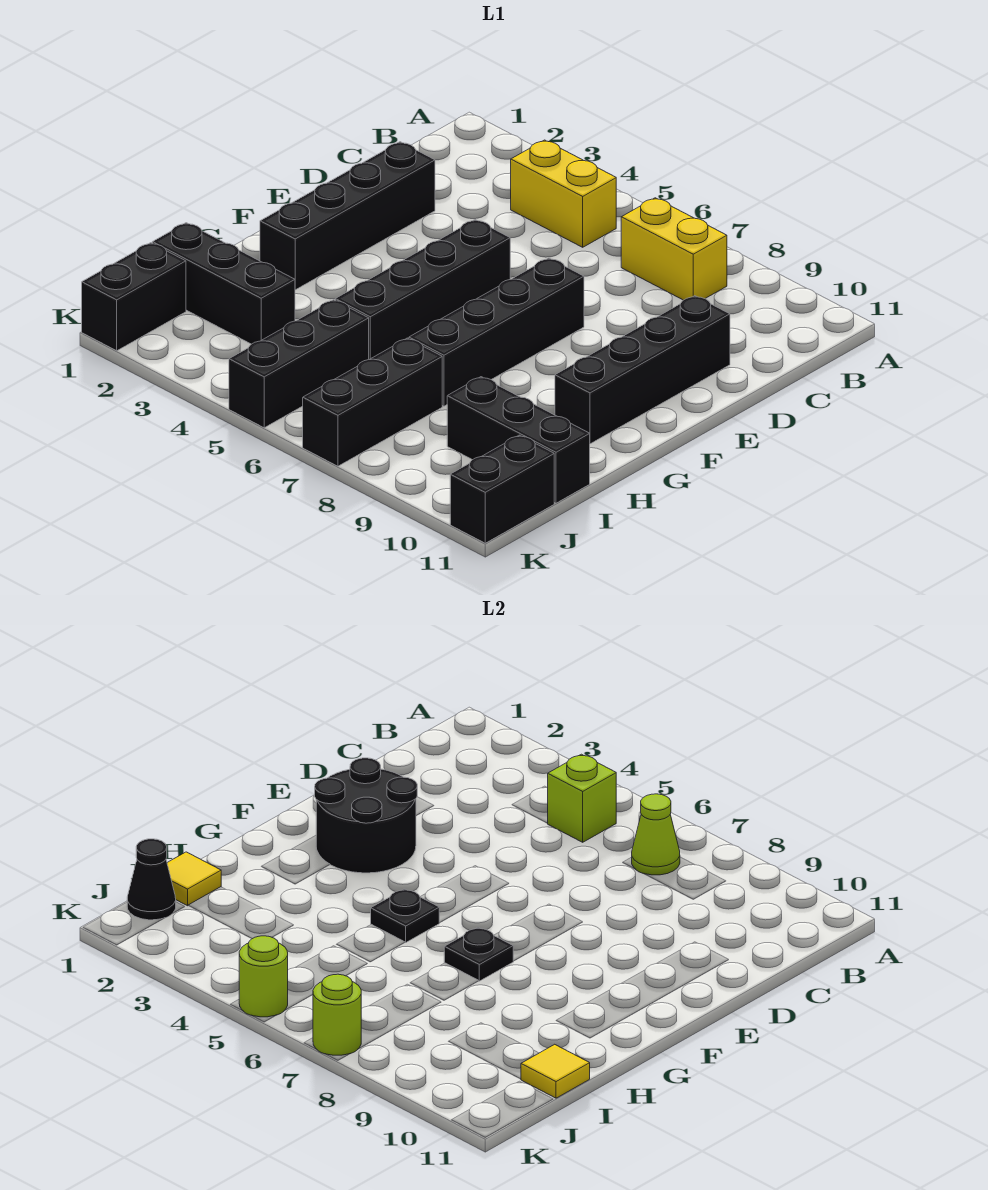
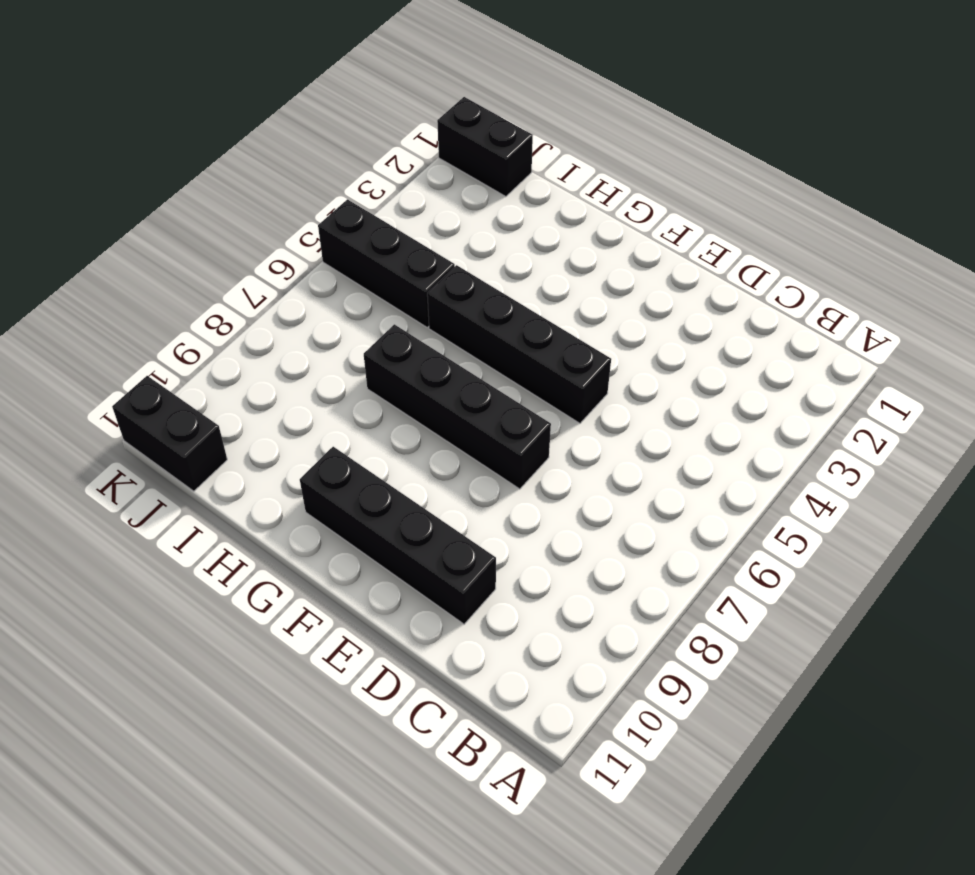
none -> yellow brick B4:B5 level 1
none -> yellow brick B7:B8 level 1
none -> black brick D2:G2 level 1

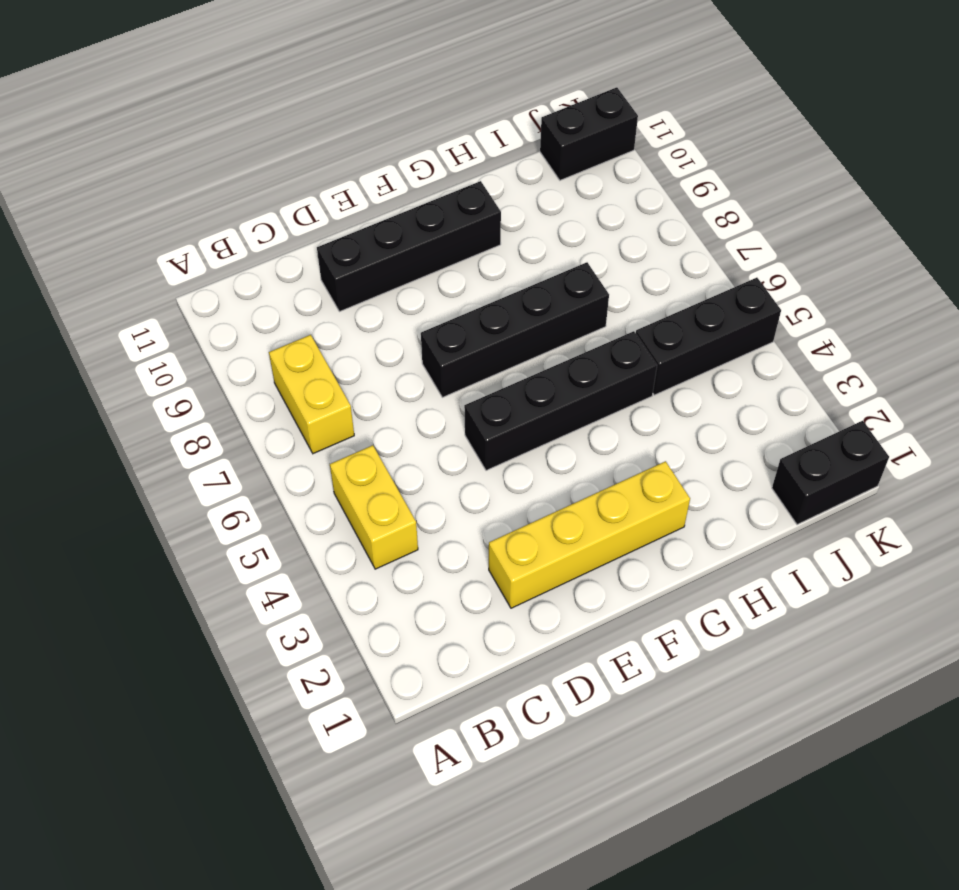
yellow brick D2:G2 level 1 -> black brick D2:G2 level 1
none -> black brick I1:I3 level 1
none -> black brick I7:K7 level 1
none -> black brick I9:I11 level 1

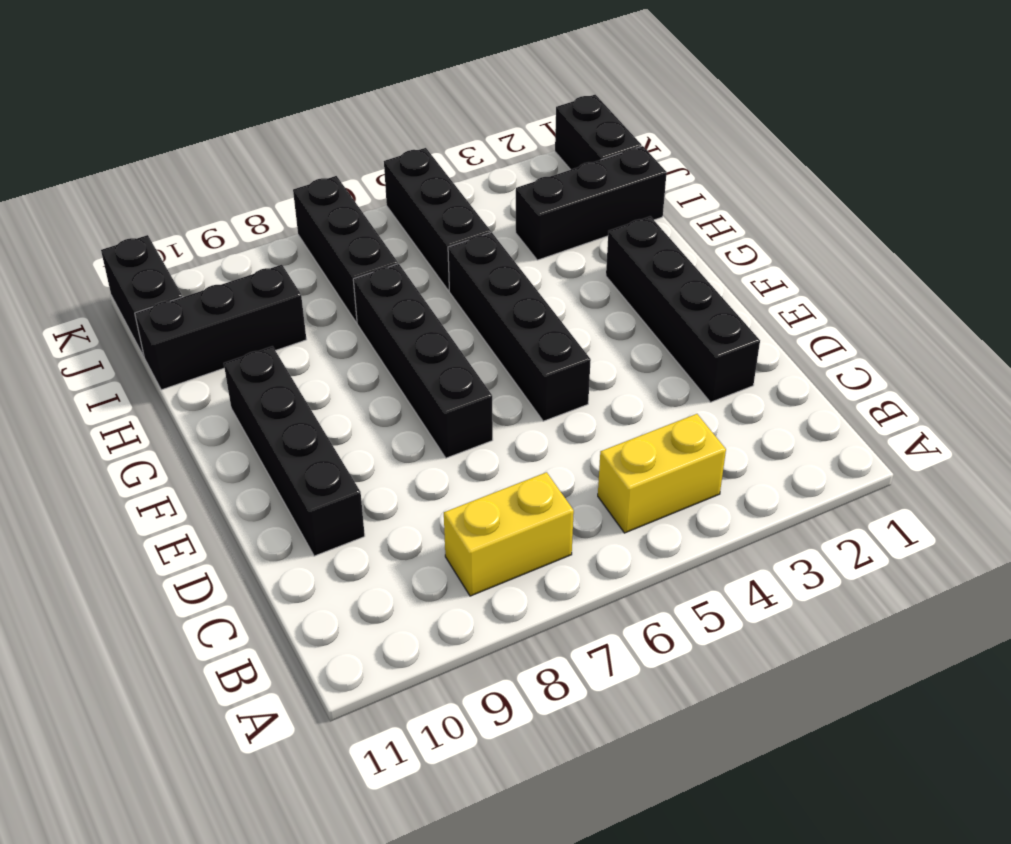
none -> lime brick B5 level 2
none -> lime cone B7 level 2
none -> black round brick E2:F3 level 2

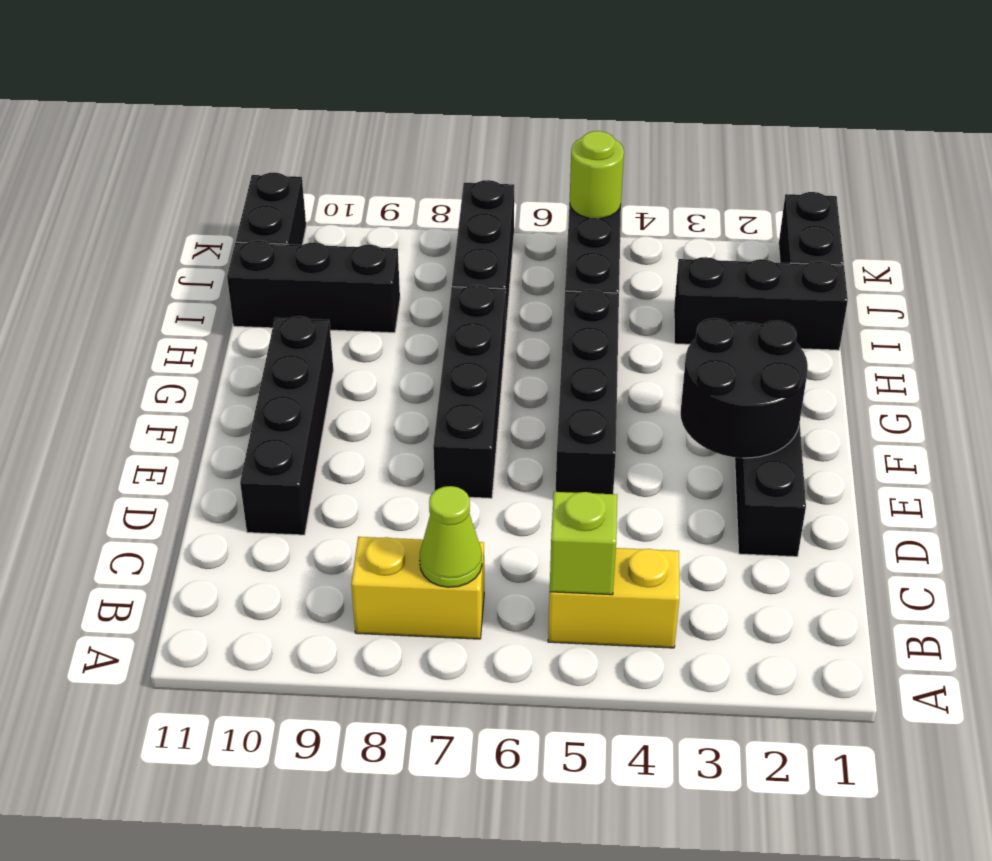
none -> black plate G5 level 2
none -> black plate G7 level 2
none -> yellow tile I1 level 2

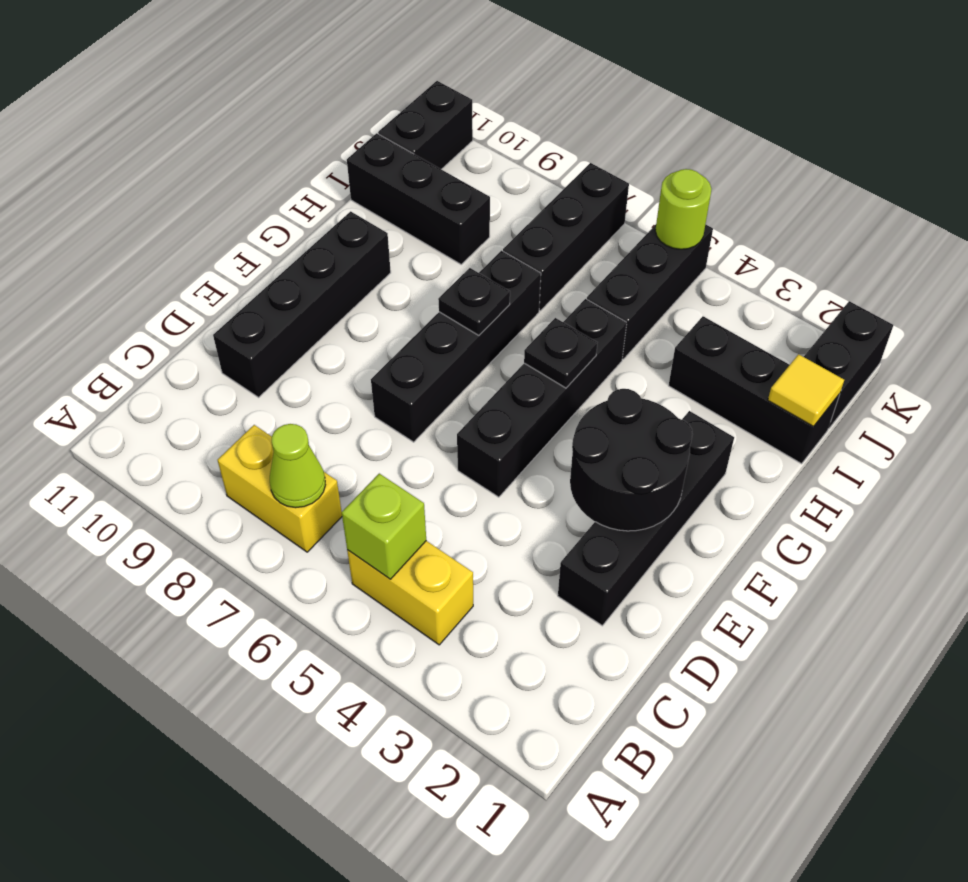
none -> yellow tile I11 level 2
none -> black cone J1 level 2
none -> lime round brick K7 level 2

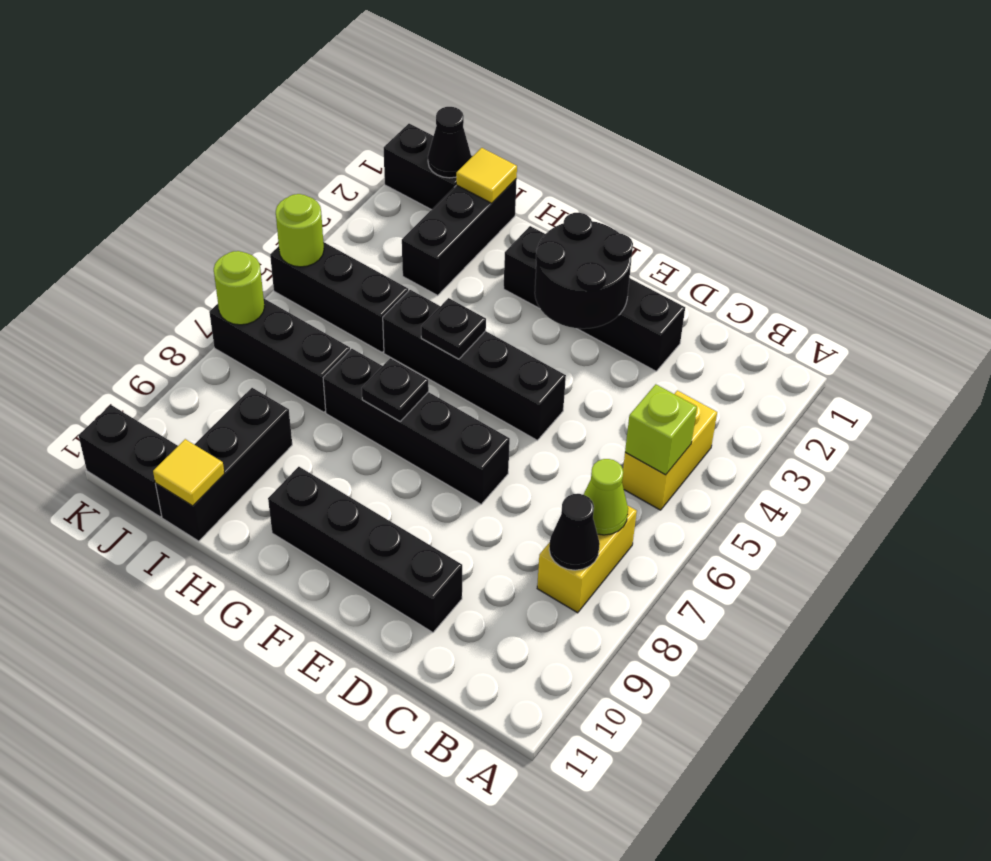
black cone B8 level 2 -> none

